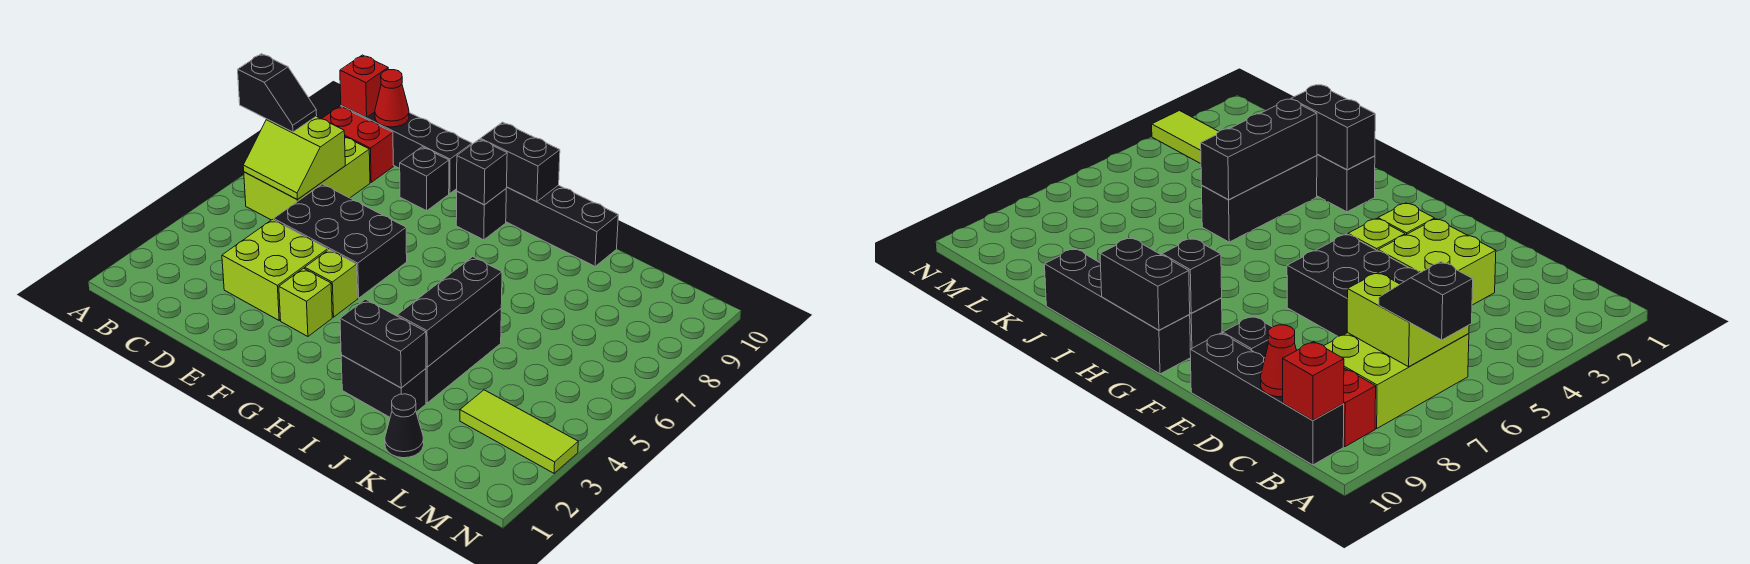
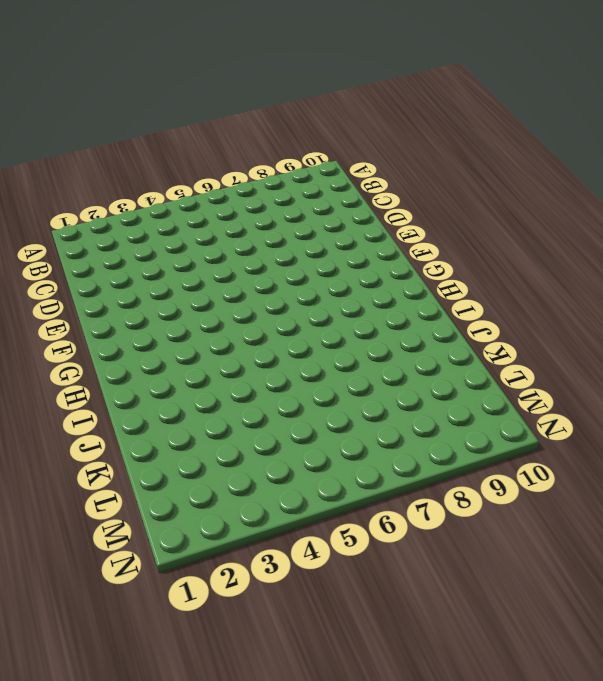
none -> lime brick B6:C8 level 1
none -> red brick B9:C9 level 1
none -> black brick B10:E10 level 1

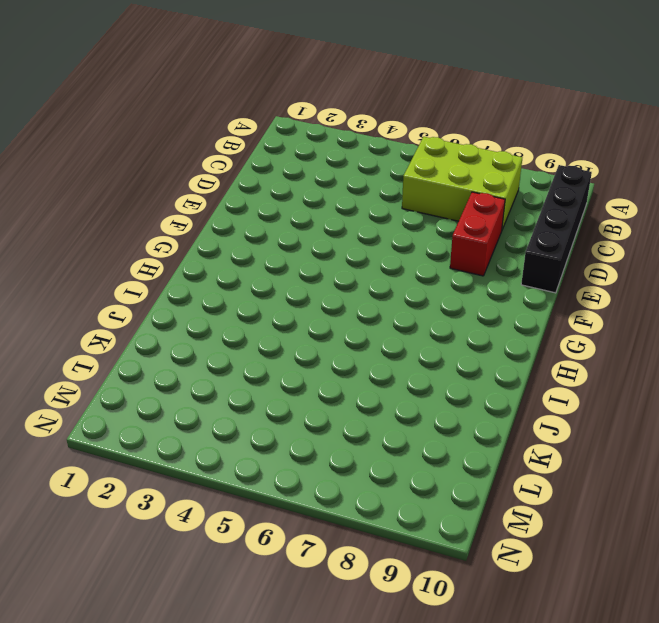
red brick D8:E8 level 1 -> red brick B9:C9 level 1
none -> lime brick D3:E4 level 1
none -> black brick D5:F6 level 1
none -> black brick E9 level 1

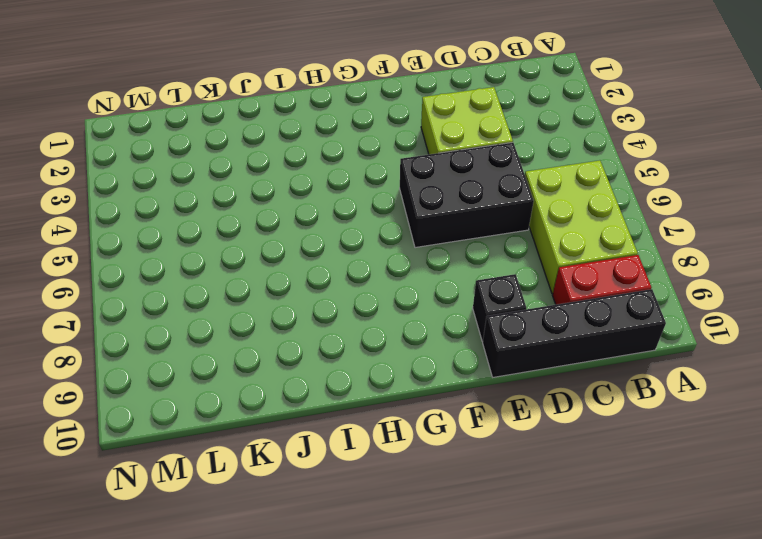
none -> lime brick F3 level 1
none -> lime brick F4 level 1
none -> black brick G9 level 1

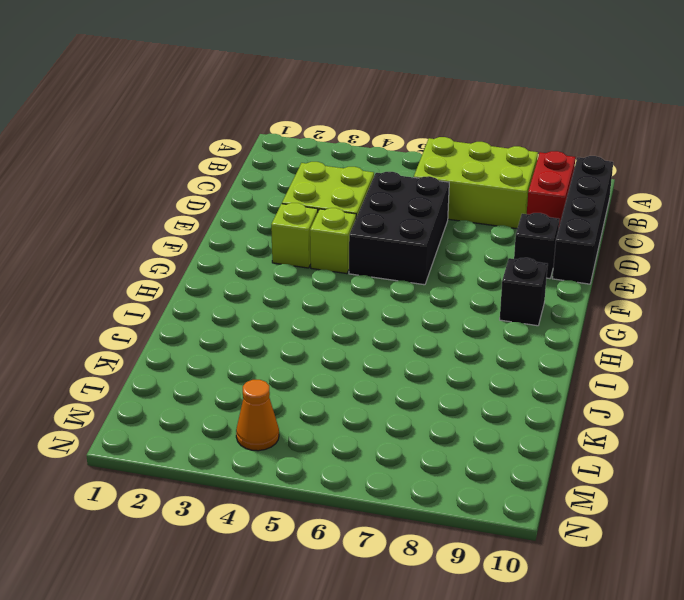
orange cone M4 level 1 -> none
none -> black brick G10:J10 level 1
none -> black brick I2:J2 level 1
none -> black brick J3:J5 level 1

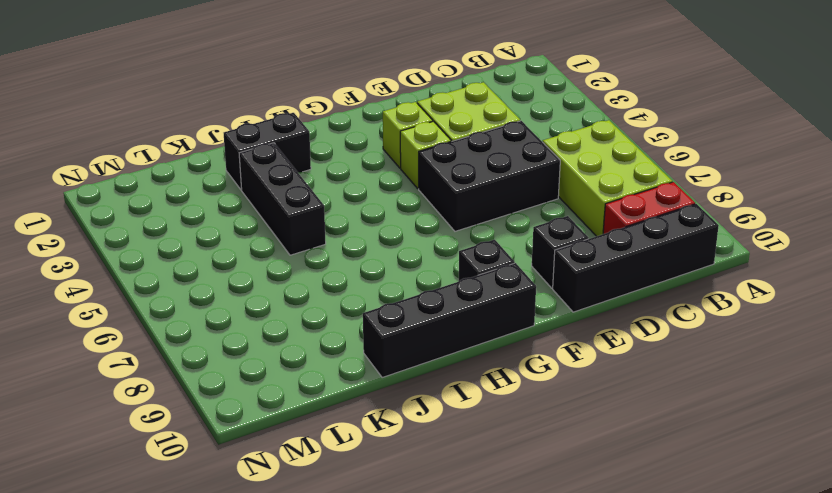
none -> black cone K1 level 1
none -> lime tile L3:N3 level 1
none -> lime slope B6:C7 level 2 top 7

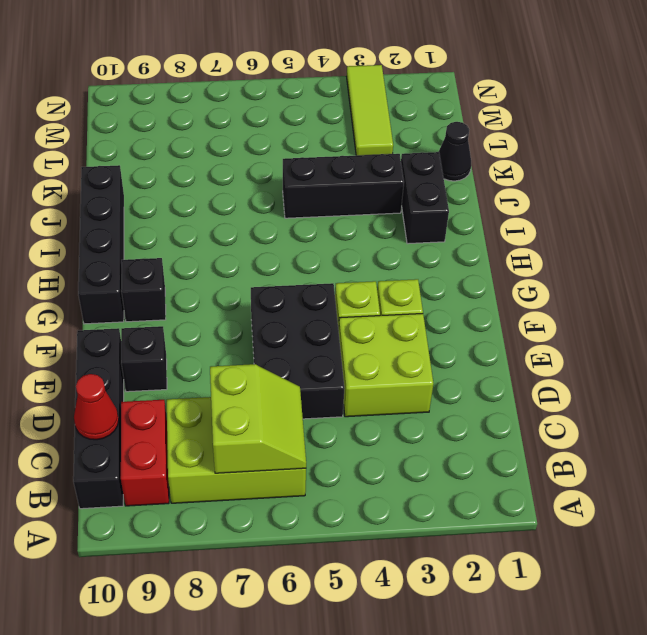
none -> red brick B10 level 2
none -> black brick G9 level 2
none -> black brick G10:H10 level 2

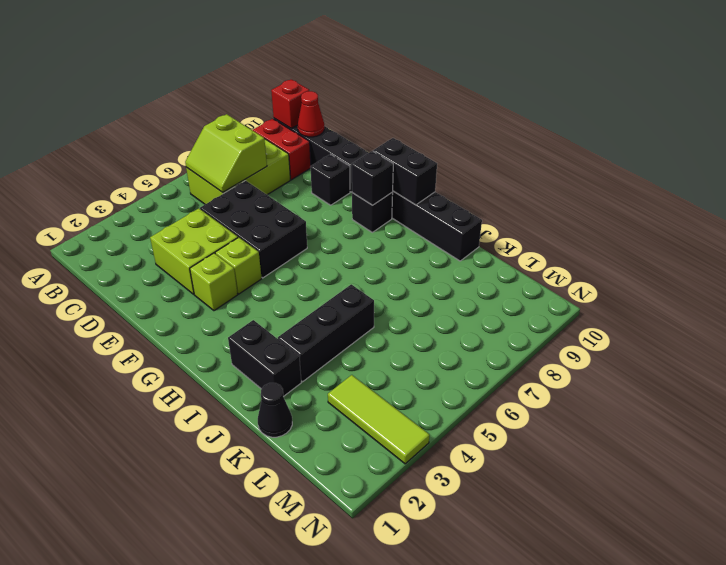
none -> black brick I2:J2 level 2
none -> black brick J3:J5 level 2
none -> black slope A7:B7 level 3 top A

